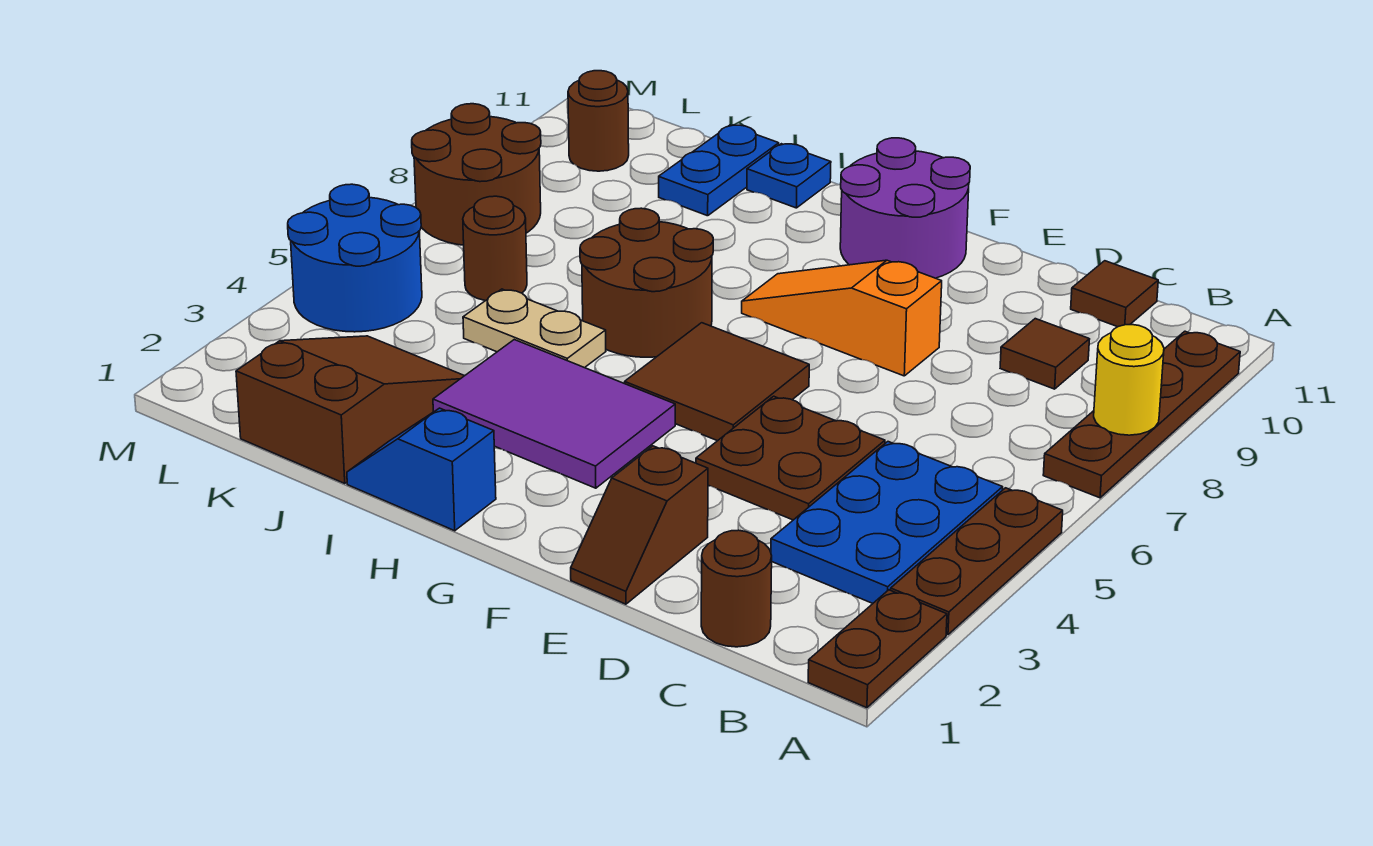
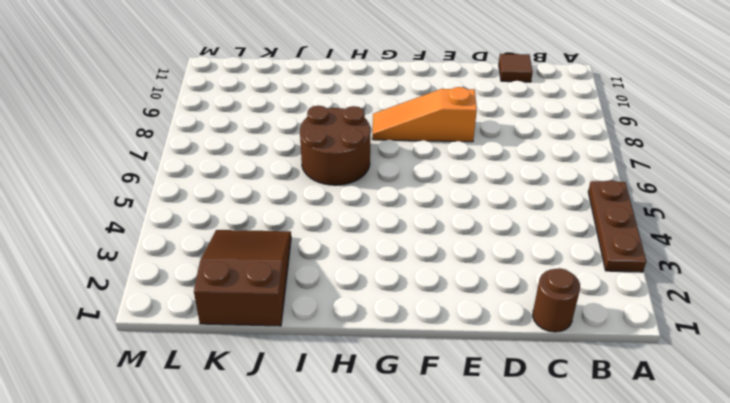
none -> brown plate A1:A2 level 1
none -> brown plate A7:A10 level 1
none -> blue plate B3:C5 level 1

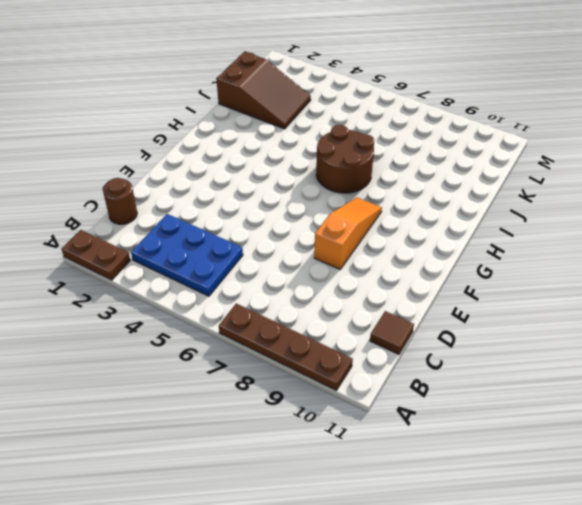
none -> brown plate A3:A5 level 1
none -> brown tile C9 level 1
none -> brown plate D4:E5 level 1

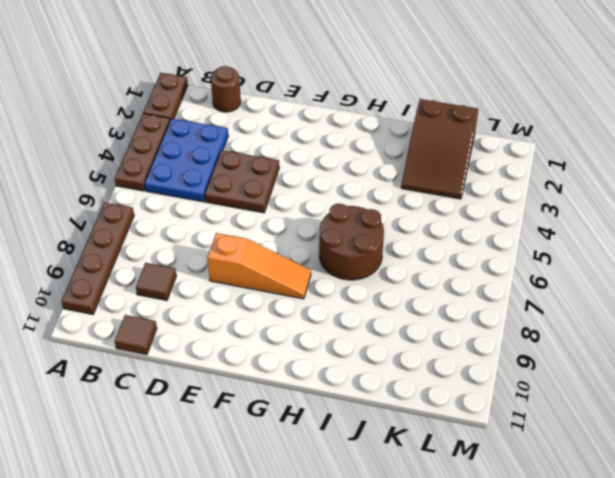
none -> brown slope E1:E2 level 1 top 2
none -> brown tile F5:G6 level 1
none -> purple round brick F10:G11 level 1

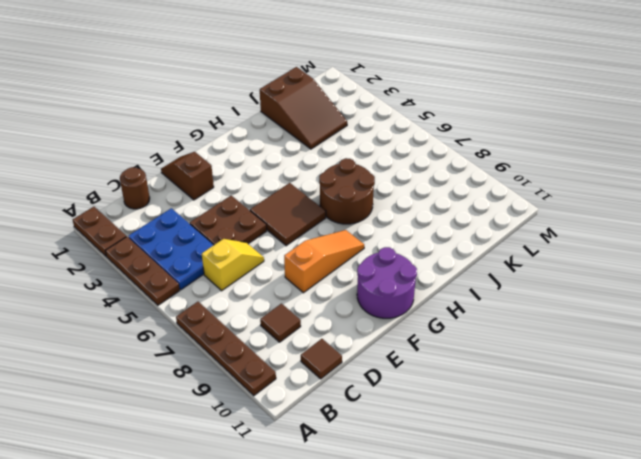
yellow slope C6:D6 level 1 top C -> none
none -> purple tile G3:I4 level 1
none -> blue slope H1:I1 level 1 top H
none -> tan plate I5:J5 level 1

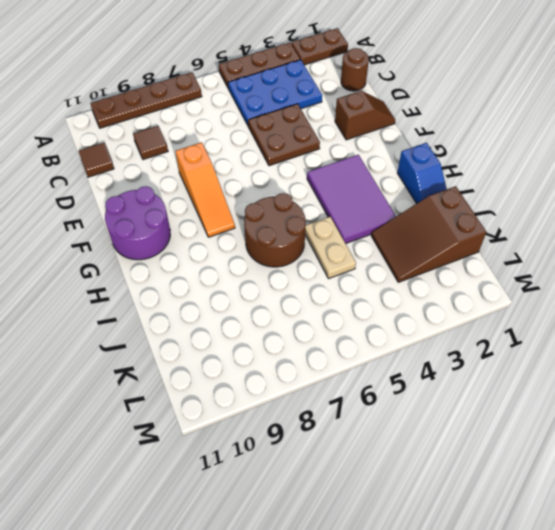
none -> brown tile F5:G6 level 1
none -> blue plate I11 level 1
none -> blue plate J10:J11 level 1

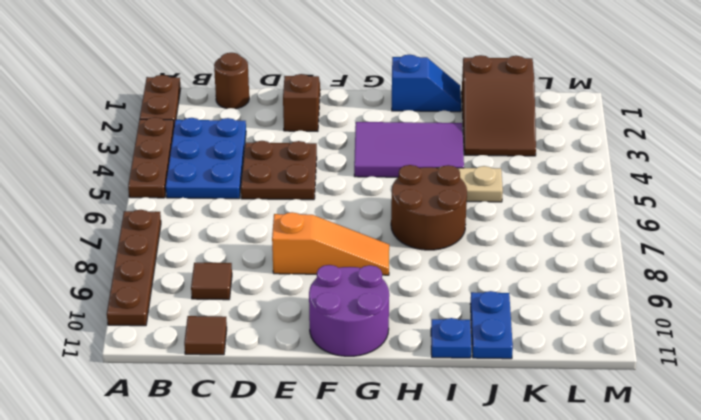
none -> brown tile F5:G6 level 1
none -> brown round brick K6 level 1
none -> blue round brick L4:M5 level 1

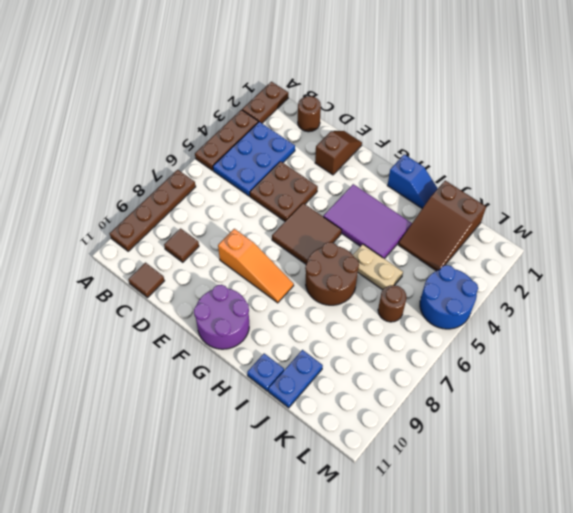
none -> brown round brick L7:M8 level 1
none -> brown round brick L10 level 1
none -> yellow round brick A8 level 2

